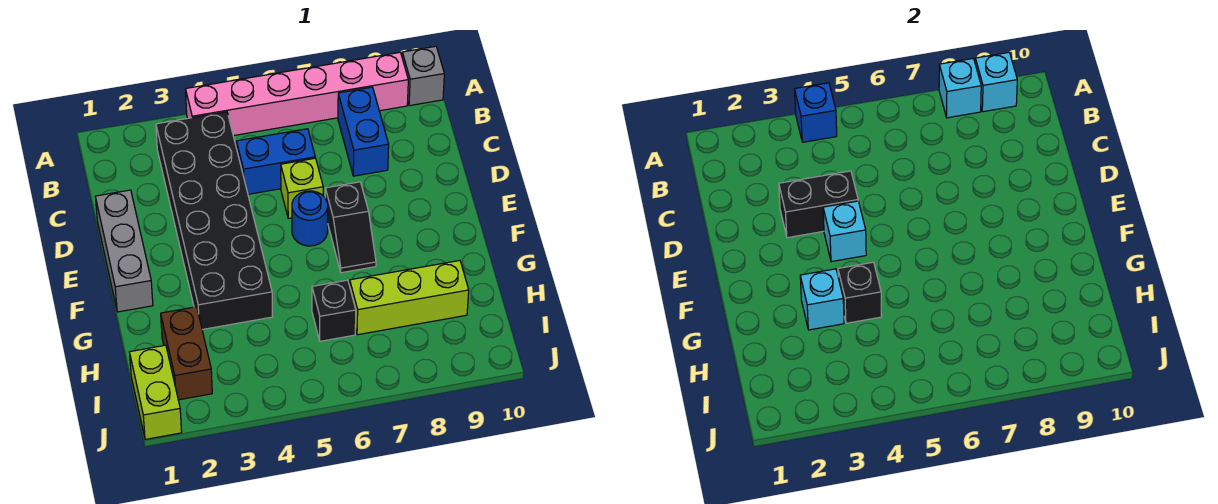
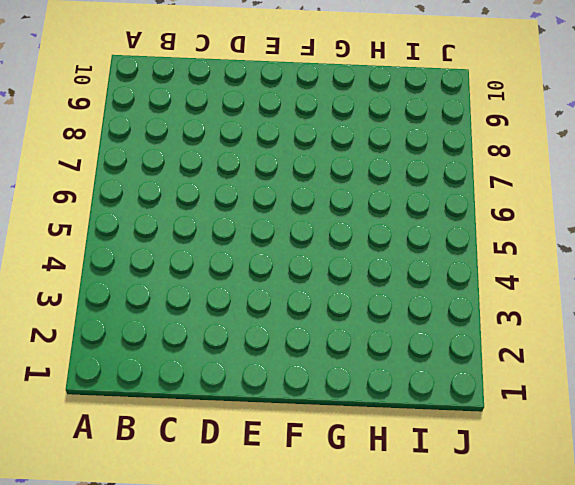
none -> pink brick A4:A9 level 1
none -> grey brick A10 level 1
none -> black brick B3:G4 level 1

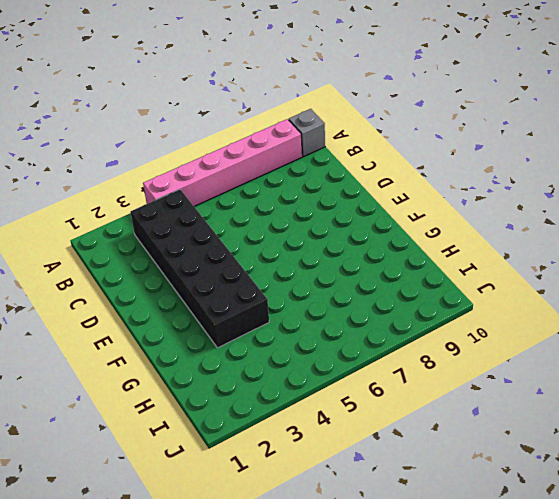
none -> blue brick B8:C8 level 1
none -> blue brick C5:C6 level 1
none -> grey brick D1:F1 level 1

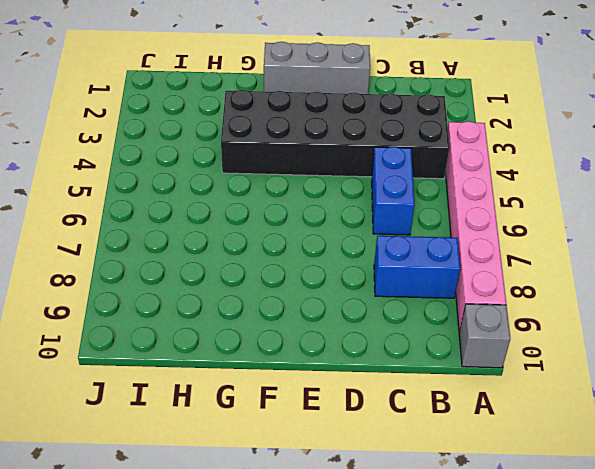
none -> lime brick D6 level 1
none -> blue round brick E6 level 1
none -> black slope E7:F7 level 1 top E

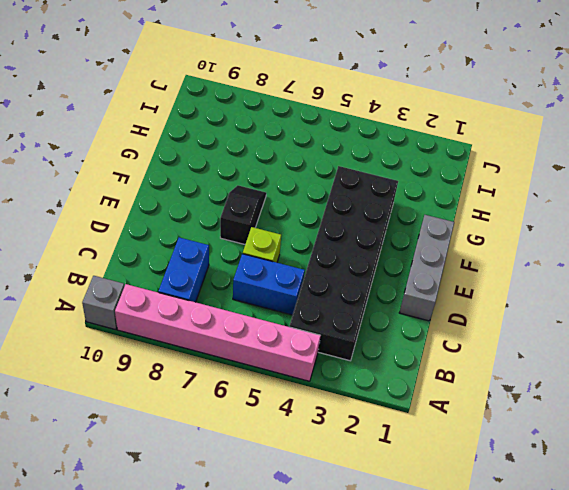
none -> blue round brick E6 level 1
none -> brown brick H2:I2 level 1
none -> black brick H6 level 1

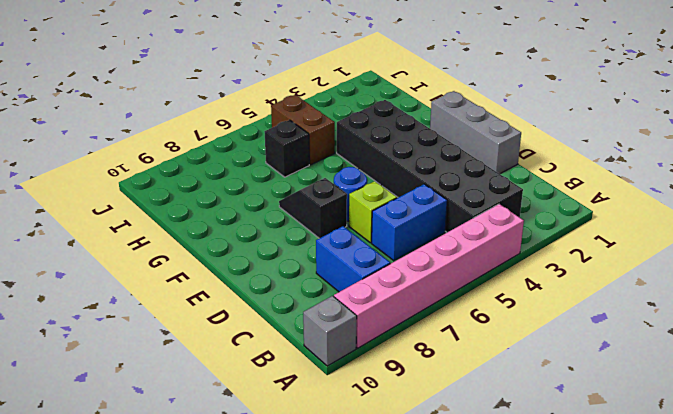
brown brick H5:I5 level 1 -> brown brick H2:I2 level 1
none -> lime brick H7:H9 level 1
none -> lime brick I1:J1 level 1
none -> blue brick A4 level 2

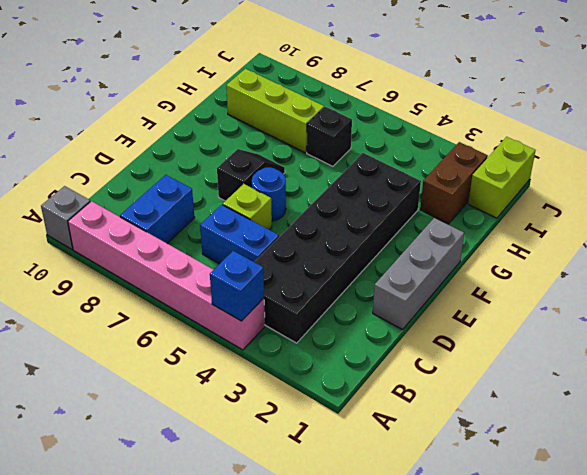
none -> cyan brick A8 level 2
none -> cyan brick A9 level 2
none -> black brick D3:D4 level 2

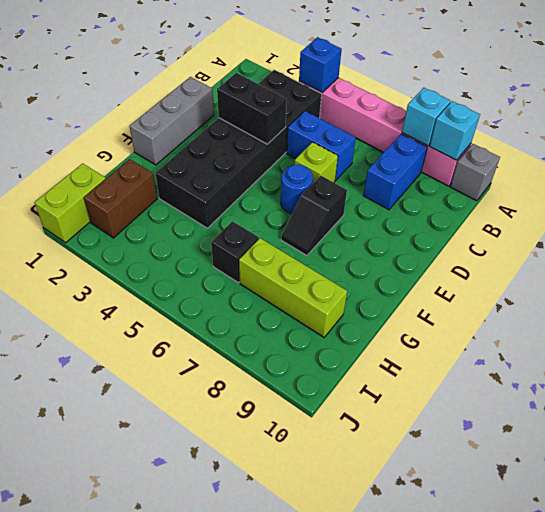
none -> cyan brick E4 level 2
none -> cyan brick G3 level 2
none -> black brick G4 level 2

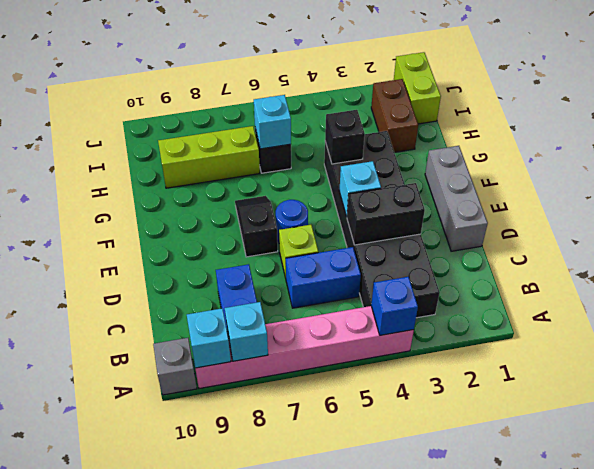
cyan brick H6 level 2 -> cyan brick G3 level 2

